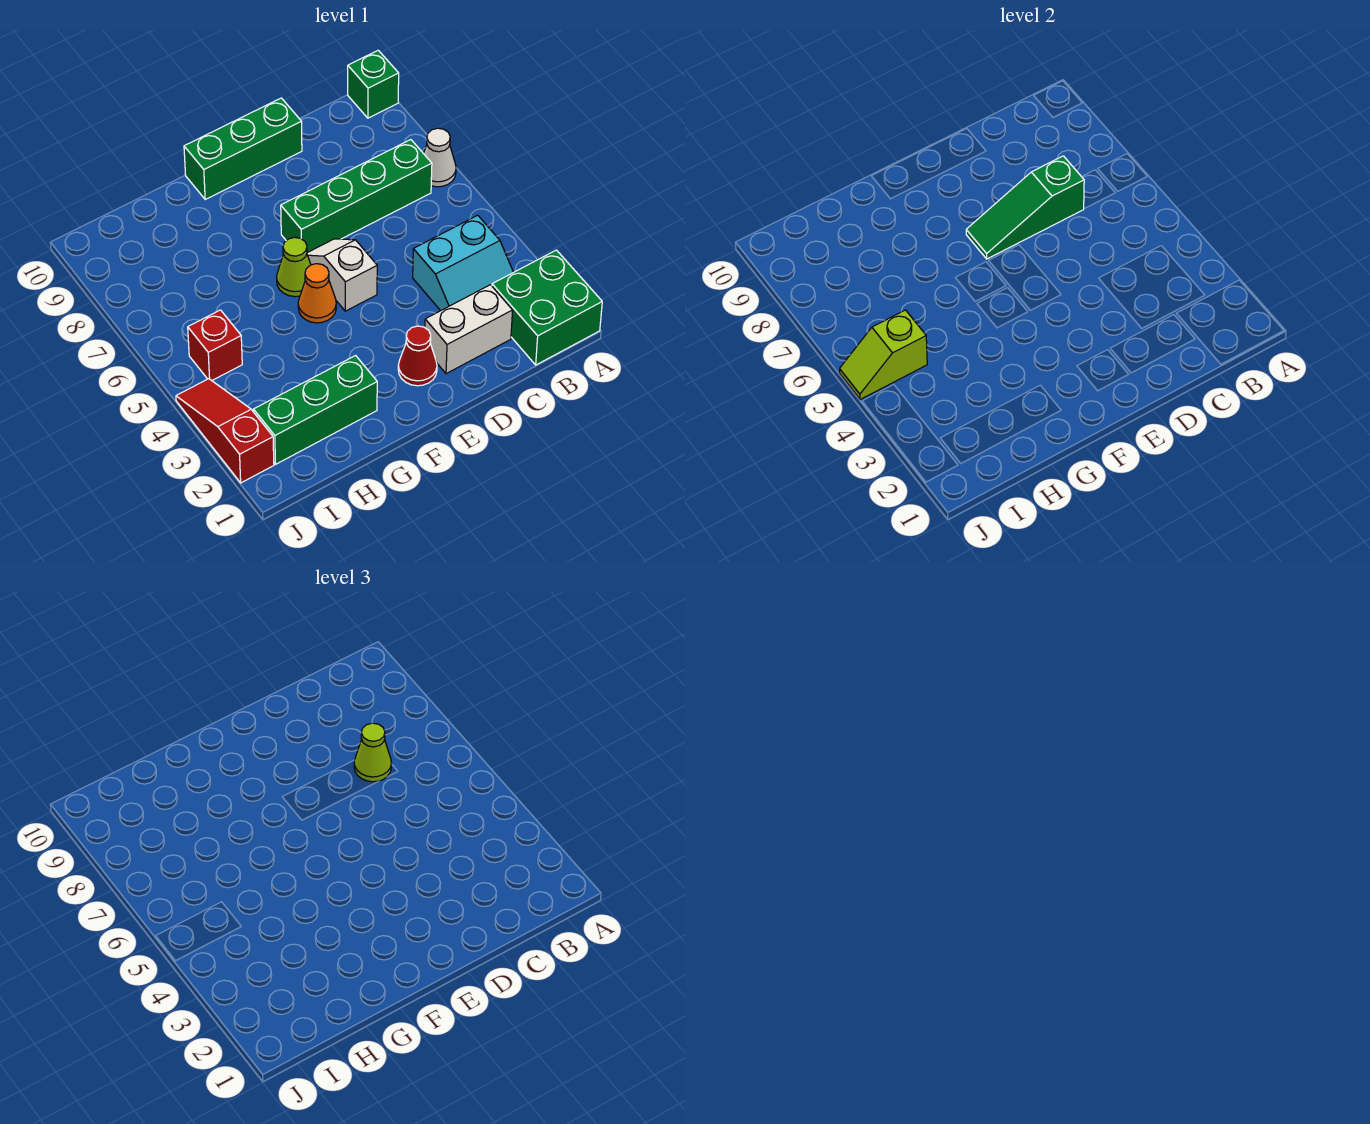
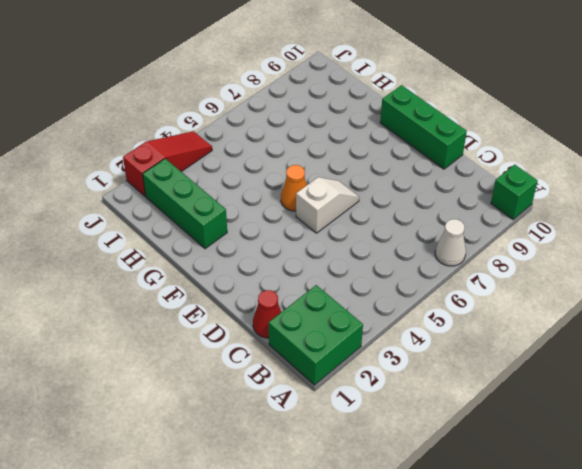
red cone C1 level 1 -> red cone E2 level 1
none -> cyan slope B3:C4 level 1 top 4
none -> green brick B7:E7 level 1
none -> white brick C2:D2 level 1

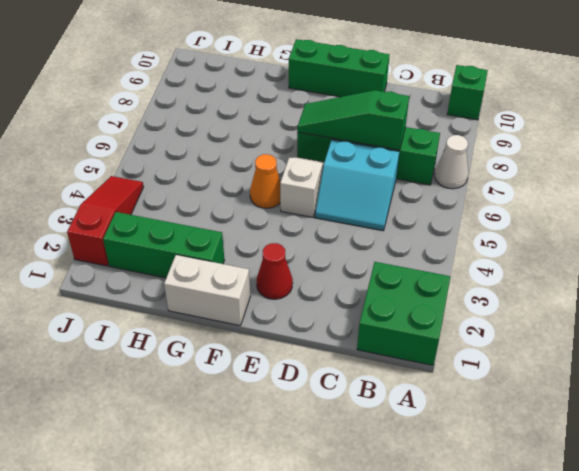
cyan slope C5:D6 level 1 top 6 -> cyan slope B3:C4 level 1 top 4
white brick F1:G1 level 1 -> white brick C2:D2 level 1
none -> lime cone F6 level 1
none -> red brick I5 level 1
none -> lime slope I5:J5 level 2 top I

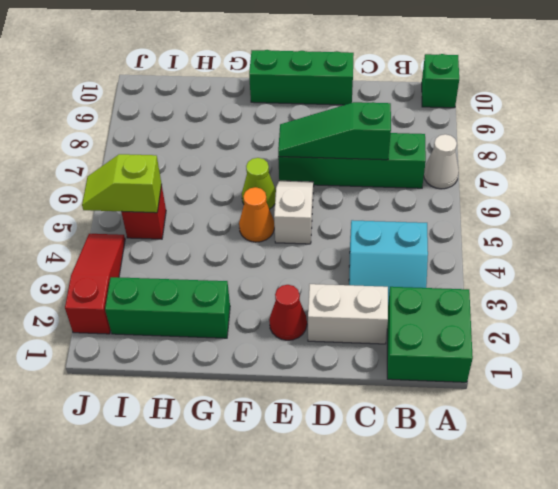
none -> lime cone C7 level 3

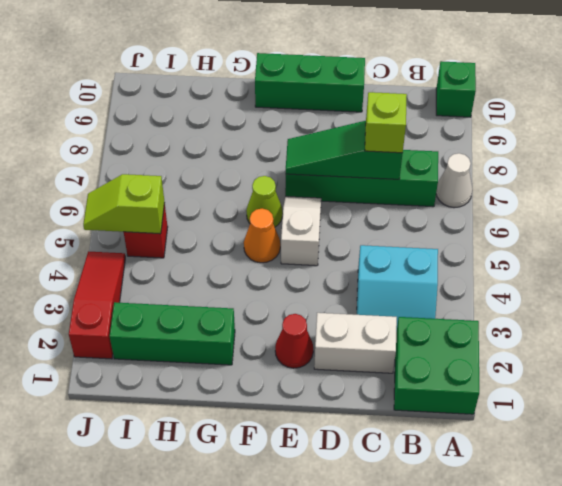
lime brick C7 level 3 -> lime cone C7 level 3

